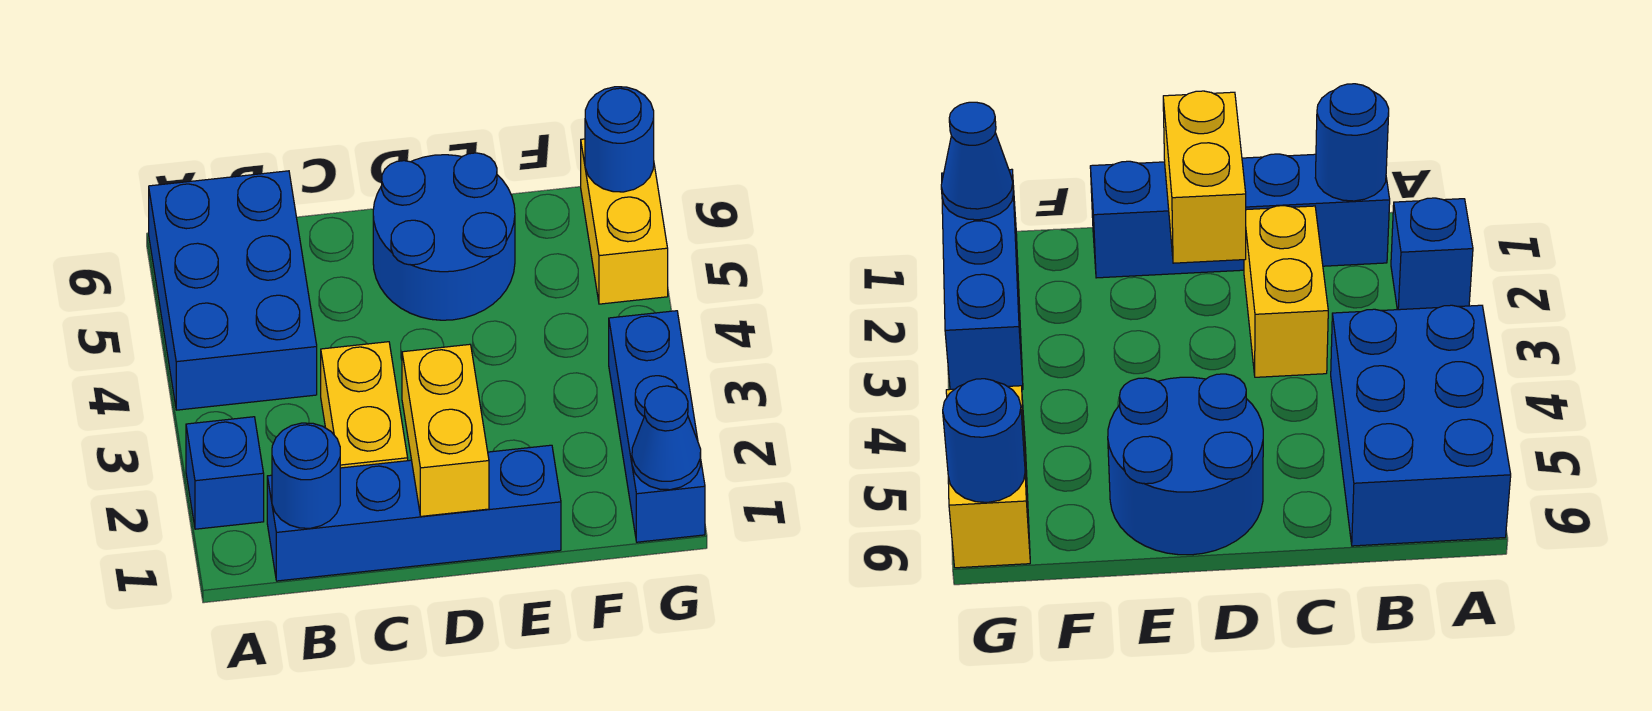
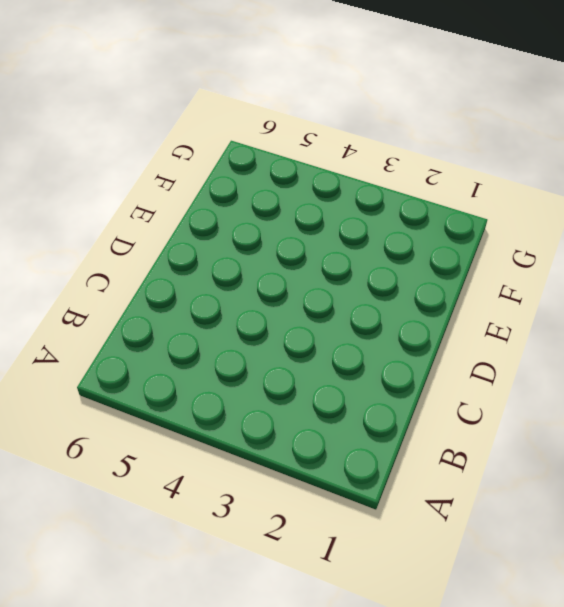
none -> blue brick A2 level 1
none -> blue brick A4:B6 level 1

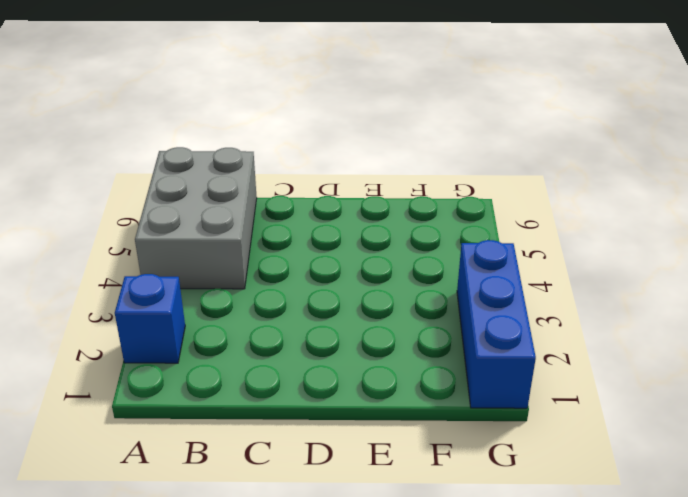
grey brick A4:B6 level 1 -> blue brick A4:B6 level 1
none -> blue brick B1:E1 level 1
none -> yellow brick C2:C3 level 1

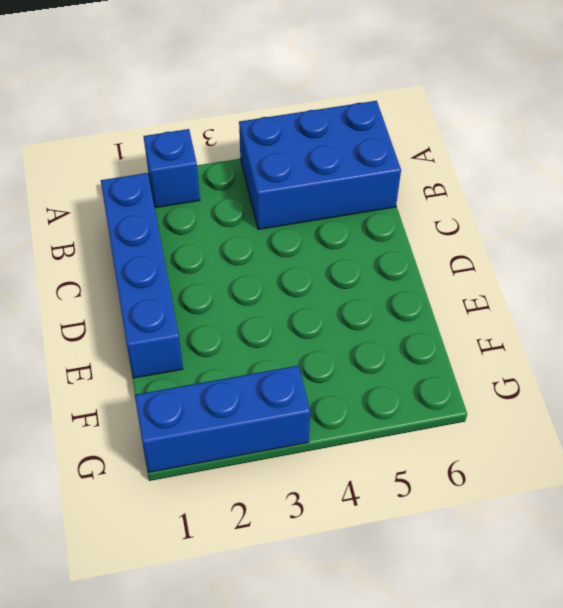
none -> yellow brick C2:C3 level 1
none -> blue round brick D5:E6 level 1

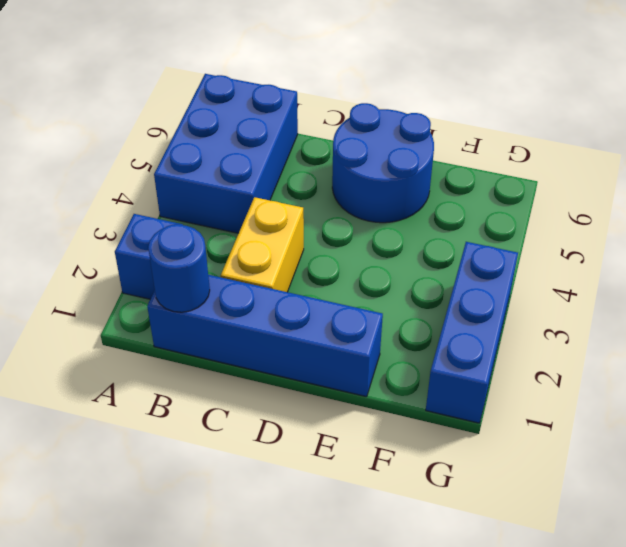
none -> yellow brick G5:G6 level 1
none -> yellow brick D1:D2 level 2

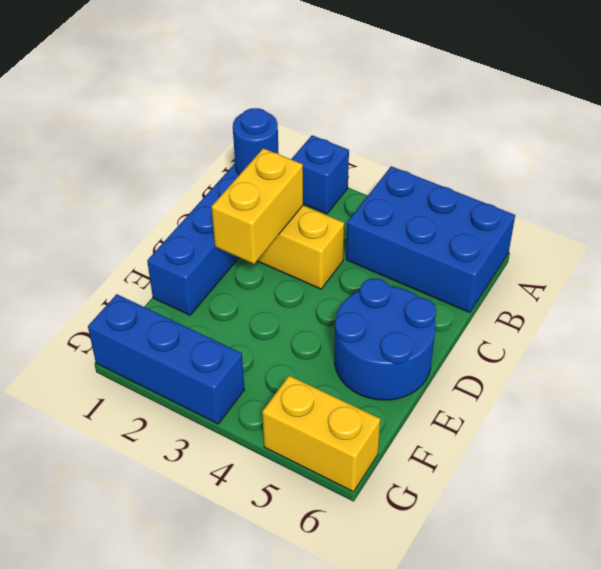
yellow brick C2:D2 level 2 -> yellow brick D1:D2 level 2
none -> blue cone G1 level 2
none -> blue round brick G6 level 2

